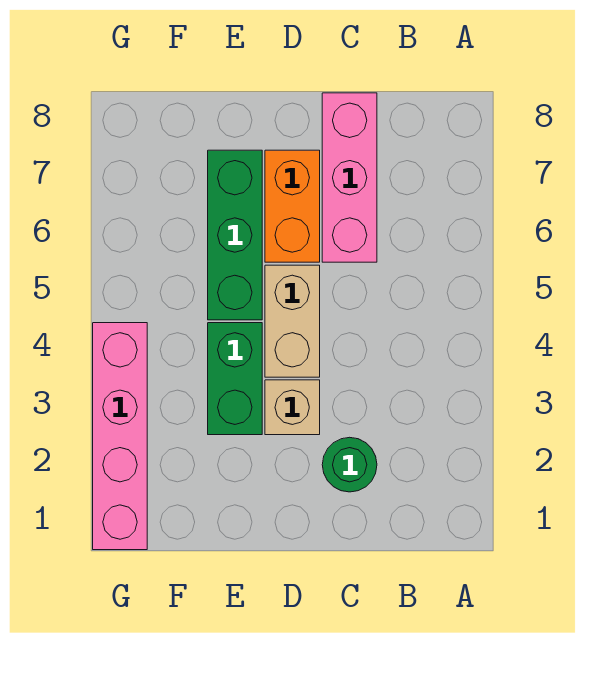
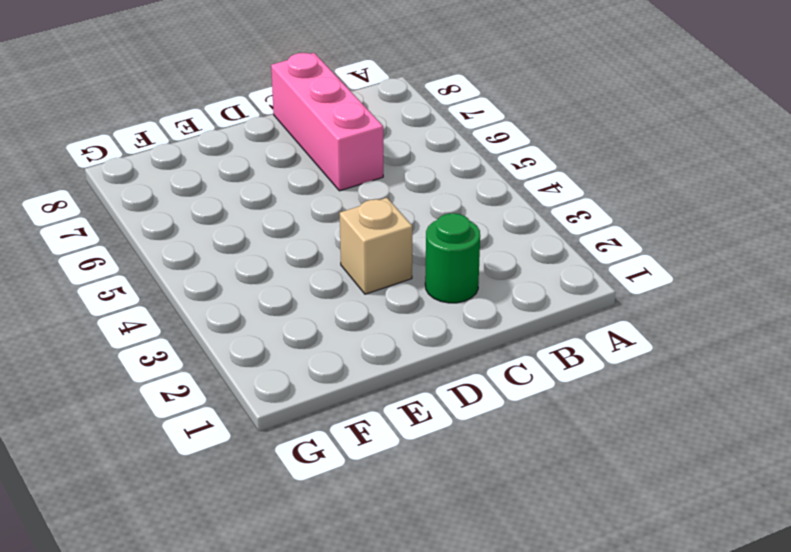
none -> tan brick D4:D5 level 1
none -> orange brick D6:D7 level 1

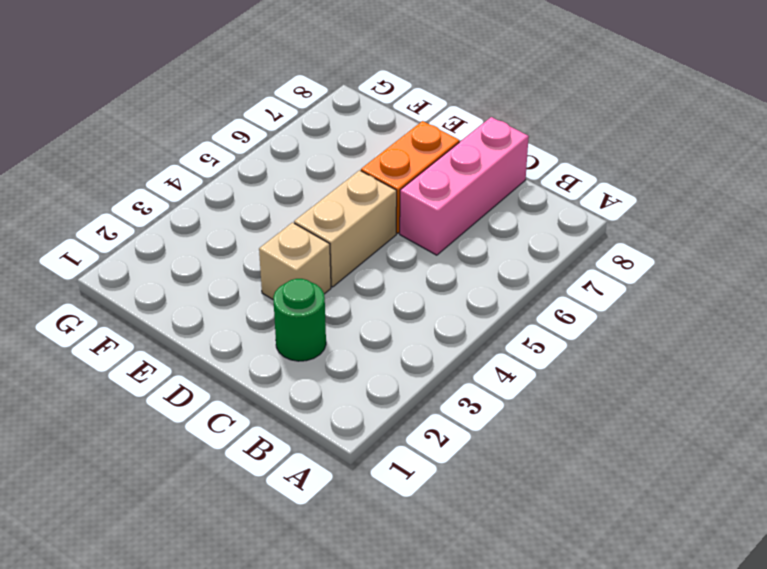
none -> green brick E3:E4 level 1
none -> green brick E5:E7 level 1

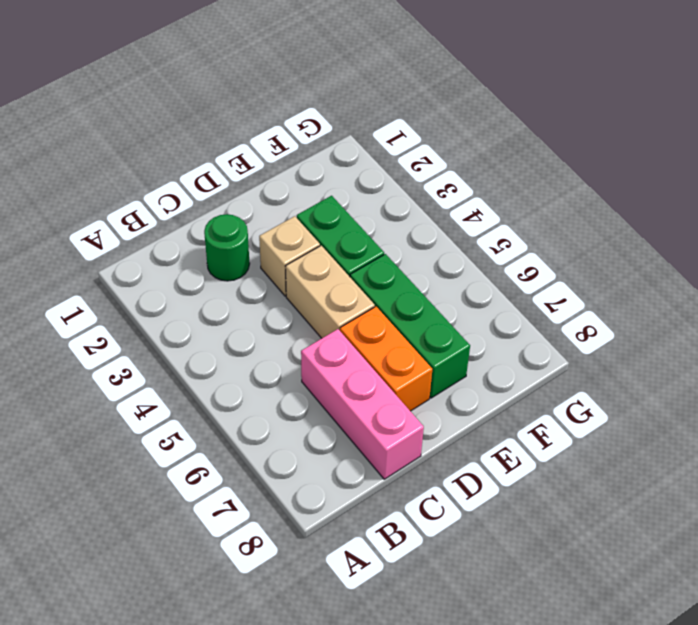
none -> pink brick G1:G4 level 1

